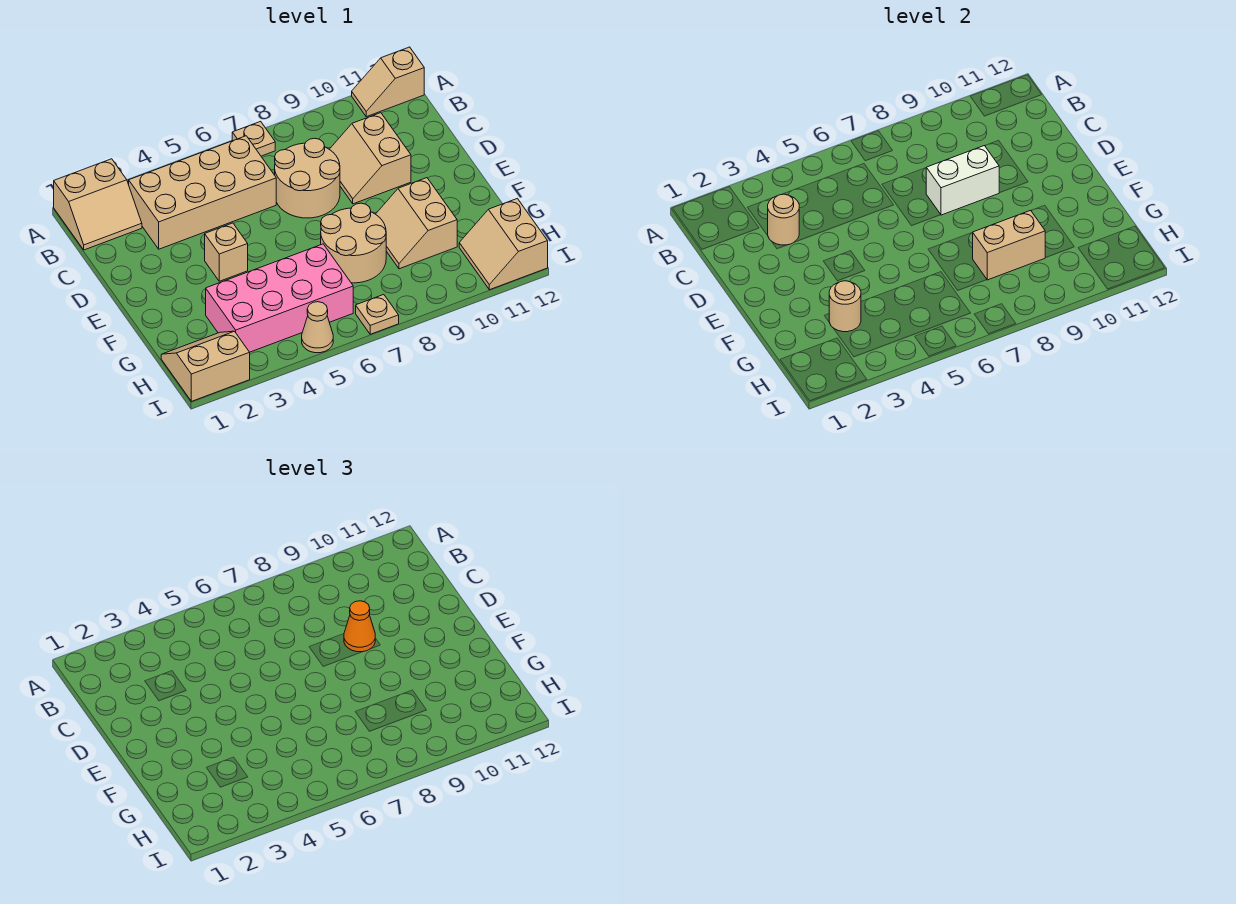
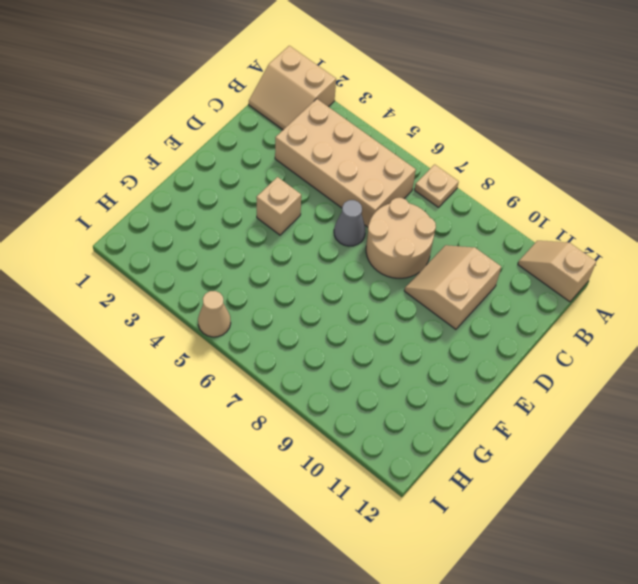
grey cone D6 level 1 -> none
none -> tan round brick F7:G8 level 1
none -> tan slope F9:G10 level 1 top 10
none -> pink brick G3:H6 level 1

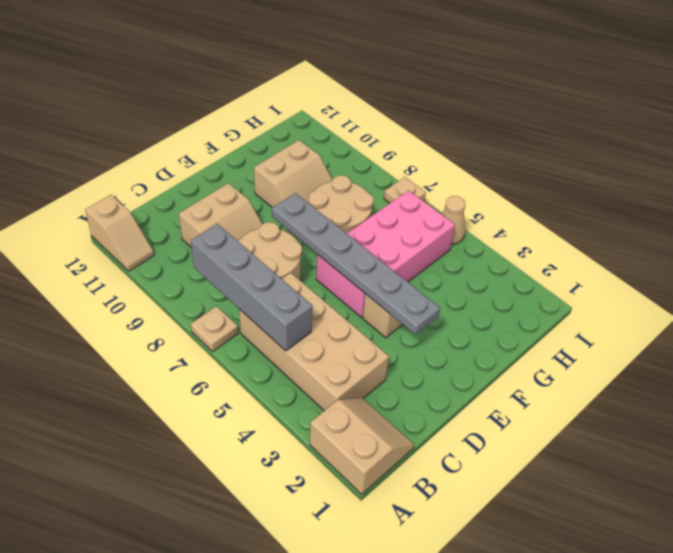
grey brick B5:B8 level 2 -> none
grey plate E3:E8 level 2 -> none
pink brick E5:H6 level 1 -> pink brick G3:H6 level 1
none -> tan slope H1:I2 level 1 top I
none -> tan slope H11:I12 level 1 top 12
none -> tan round brick C3 level 2

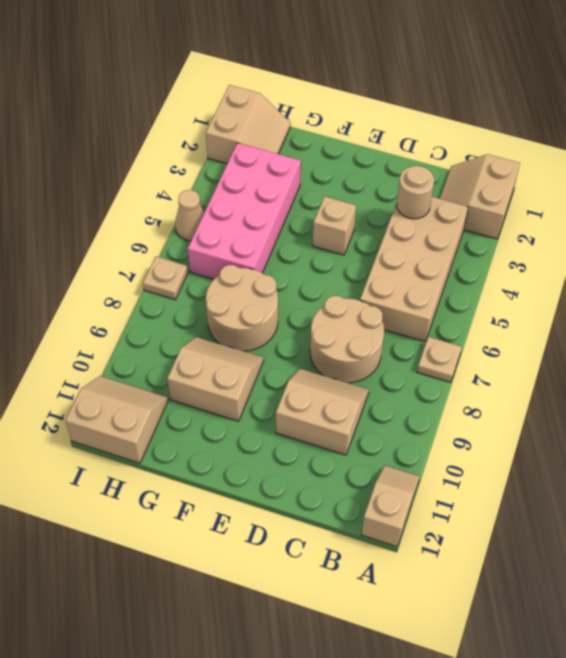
none -> white brick D8:D9 level 2
none -> tan round brick G3 level 2
none -> tan brick G8:G9 level 2

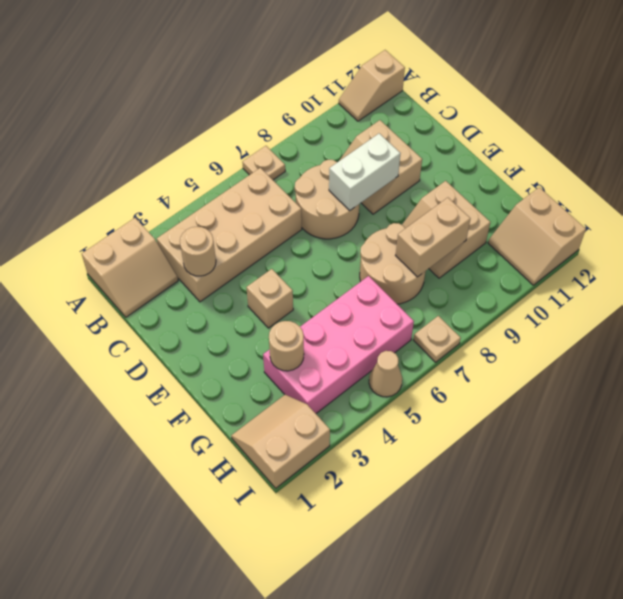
none -> orange cone D9 level 3

